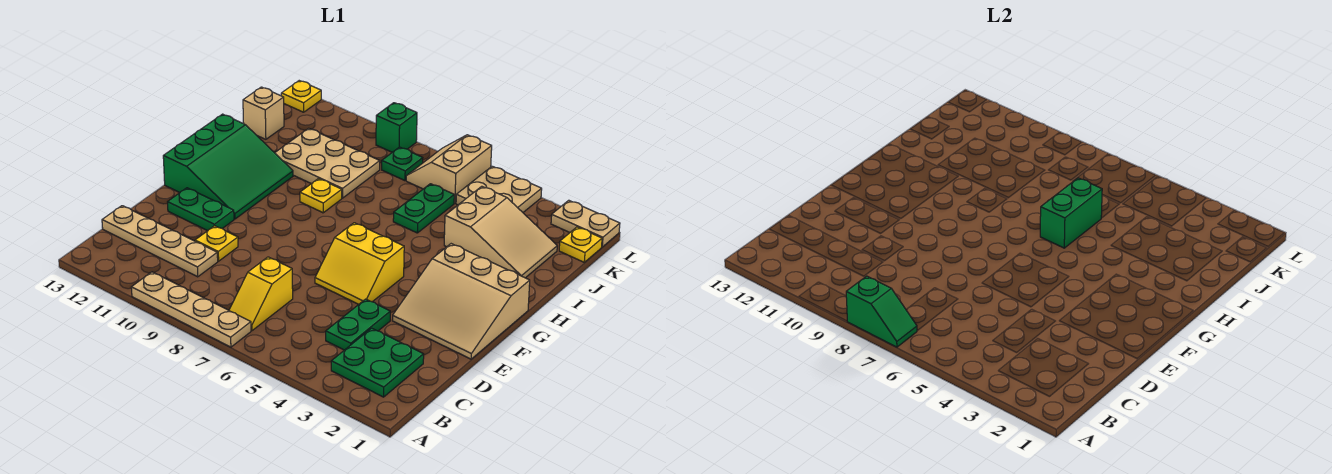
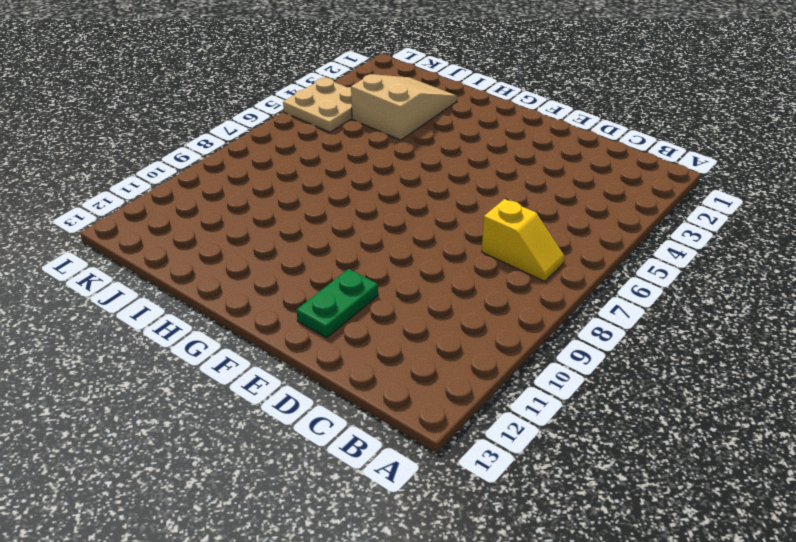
none -> tan plate A7:A10 level 1
none -> green plate B2:C3 level 1
none -> green plate C4:D4 level 1

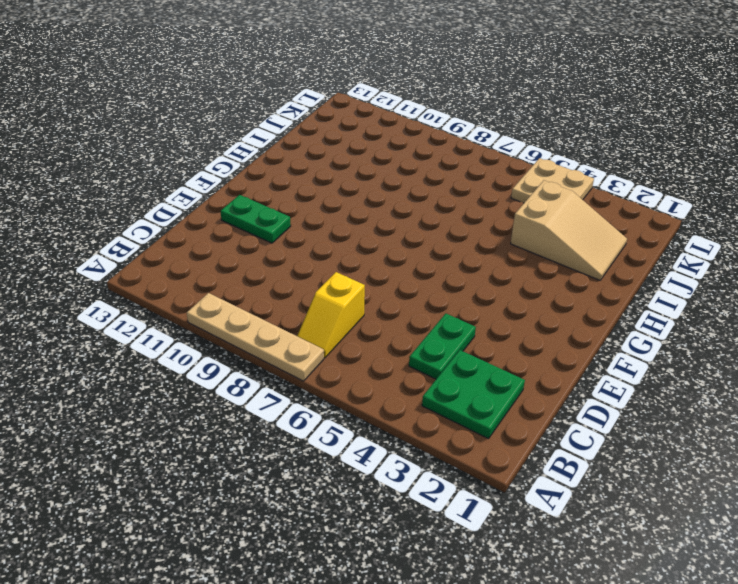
none -> tan plate C10:C13 level 1
none -> yellow plate D10 level 1
none -> tan slope E1:G3 level 1 top G

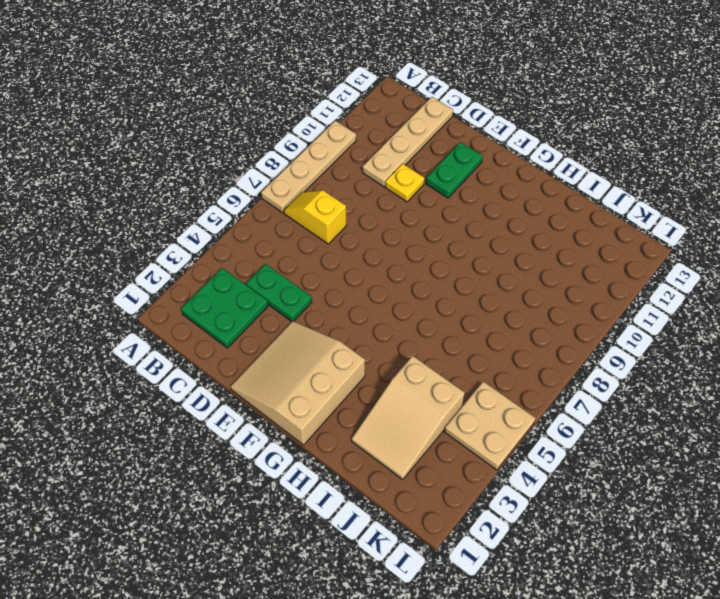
none -> yellow slope E5:F6 level 1 top F
none -> green slope F11:H13 level 1 top 13
none -> yellow plate H9 level 1

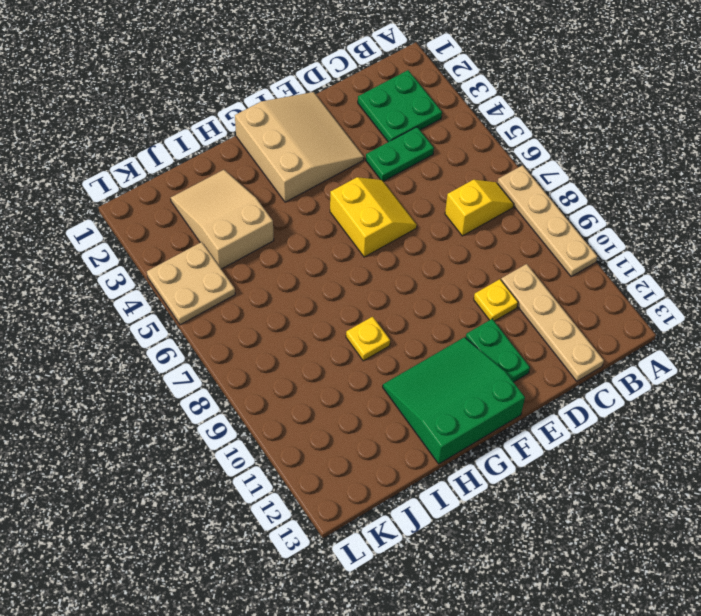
none -> green plate I6:J6 level 1
none -> tan plate I9:J11 level 1
none -> tan brick J13 level 1

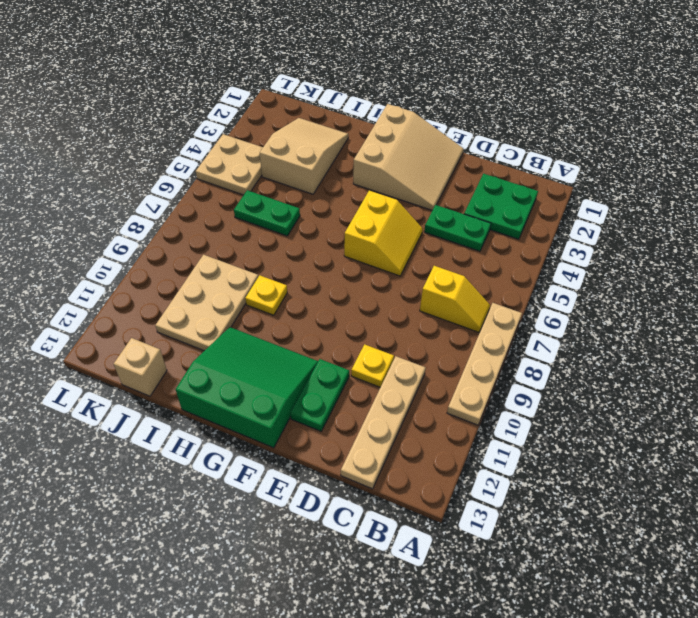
none -> yellow plate K1 level 1
none -> tan slope K6:L7 level 1 top 6
none -> green plate K8 level 1

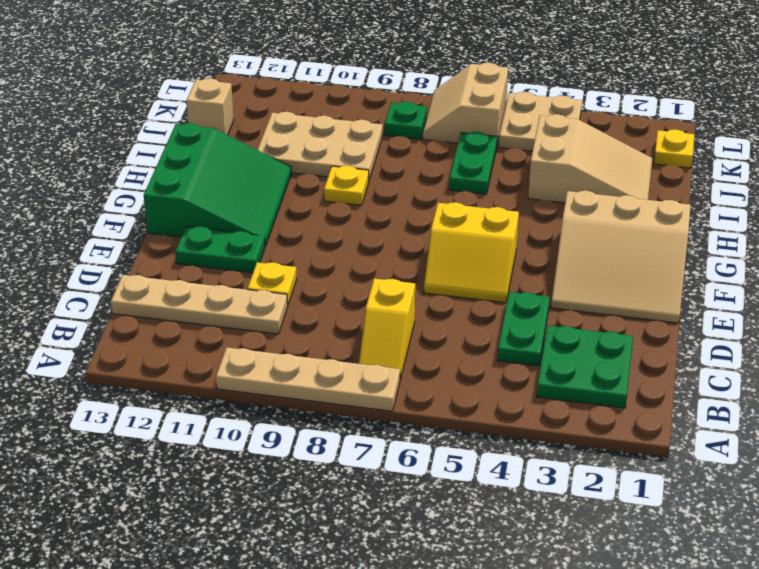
none -> tan plate L1:L2 level 1
none -> green brick L9 level 1
none -> yellow plate L13 level 1

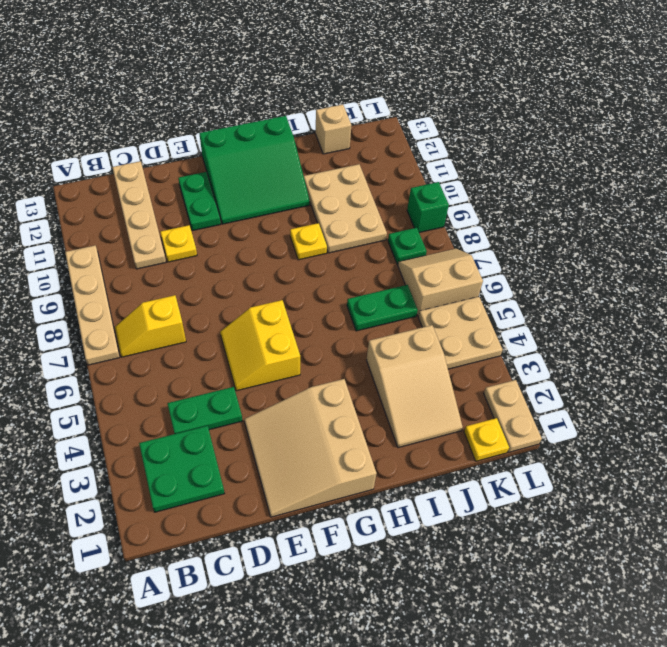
none -> yellow plate L13 level 1
none -> green slope A7:A8 level 2 top 8
none -> green brick H6:I6 level 2

